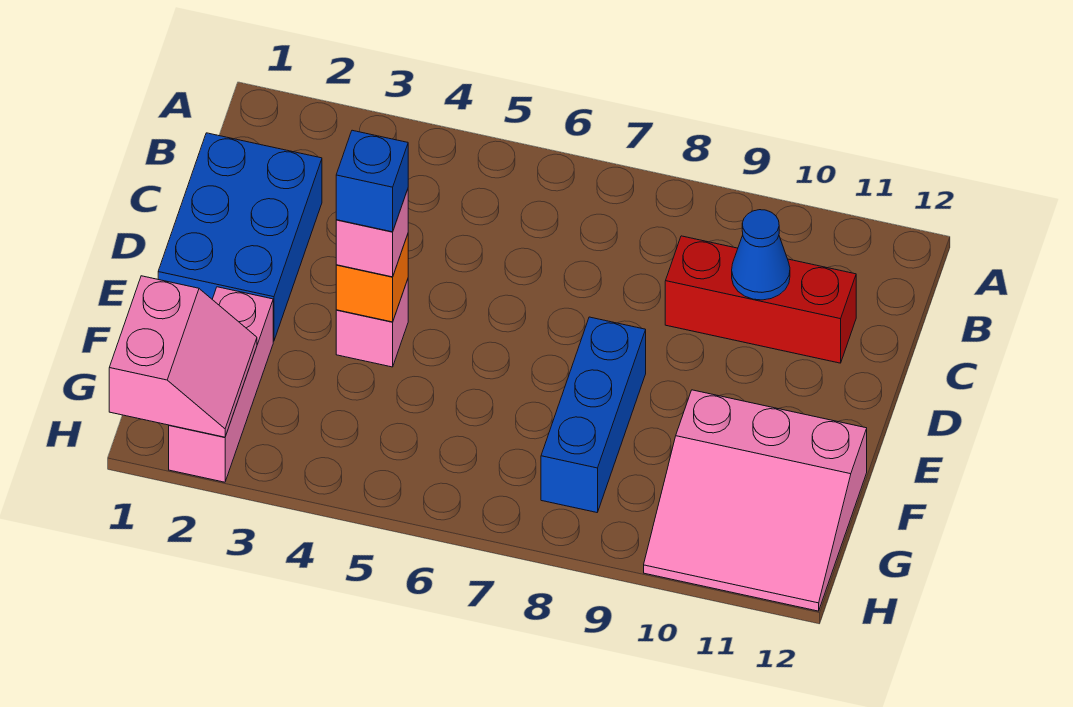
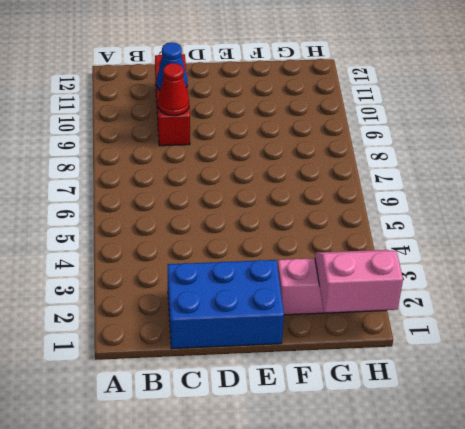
red cone C9 level 2 -> none
none -> pink brick E4 level 1
none -> blue brick E8:G8 level 1

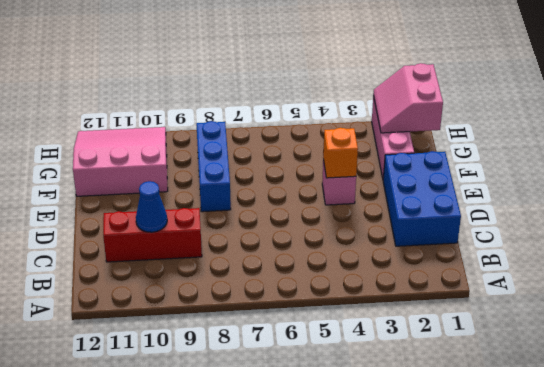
none -> pink brick E4 level 3
none -> blue brick E4 level 4

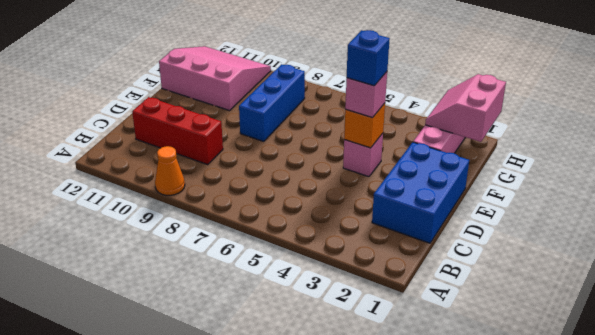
orange cone A9 level 1 -> none
none -> blue cone C10 level 2

